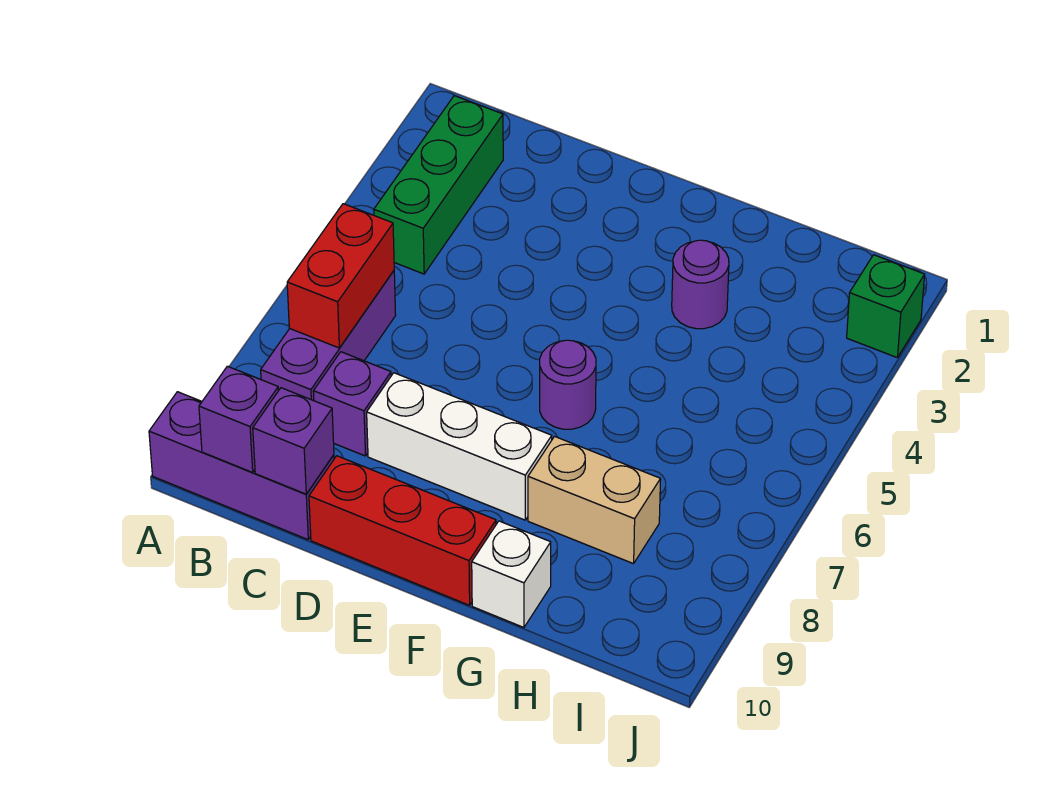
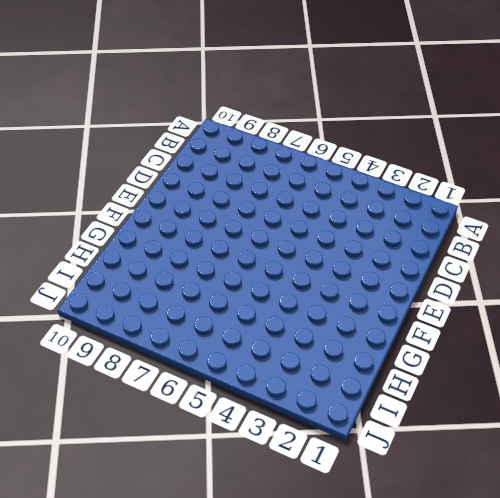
none -> purple brick A10:C10 level 1
none -> green brick B2:B4 level 1
none -> purple brick B6:B8 level 1

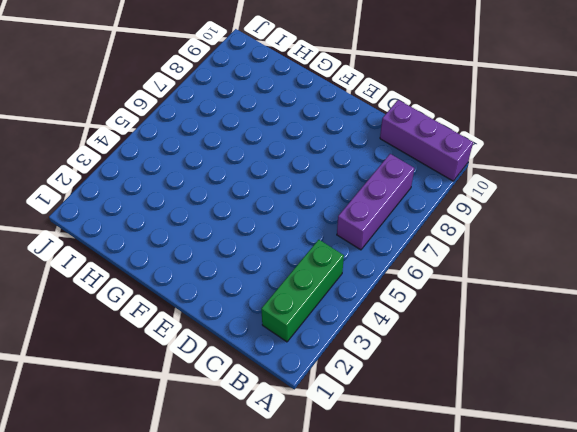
none -> purple brick C8 level 1
none -> white brick D8:F8 level 1
none -> red brick D10:F10 level 1

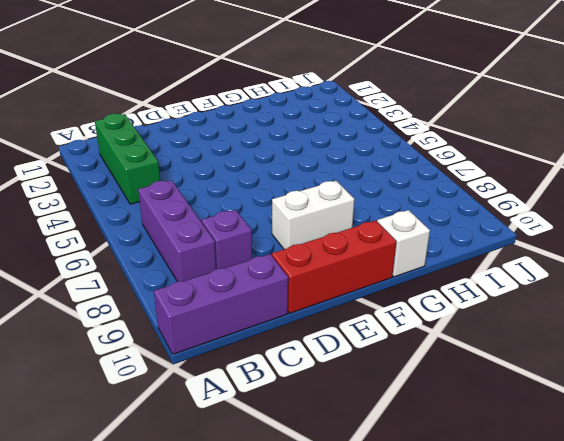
white brick E8:F8 level 1 -> white brick D8:F8 level 1
none -> purple round brick F6 level 1
none -> purple round brick G3 level 1
none -> tan brick G8:H8 level 1

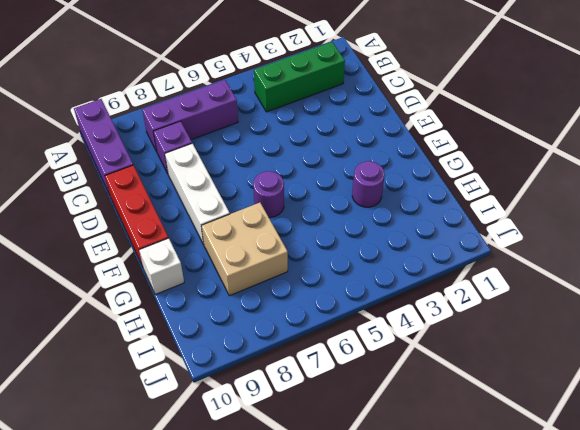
tan brick G7:H8 level 1 -> tan brick G8:H8 level 1
none -> green brick J2 level 1
none -> red brick B6:B7 level 2
none -> purple brick B10 level 2

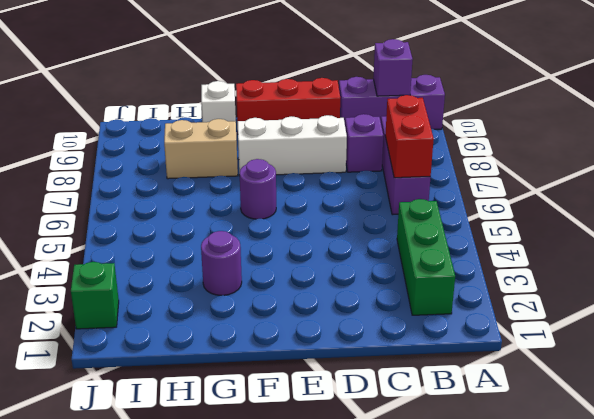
none -> purple brick C10 level 2

